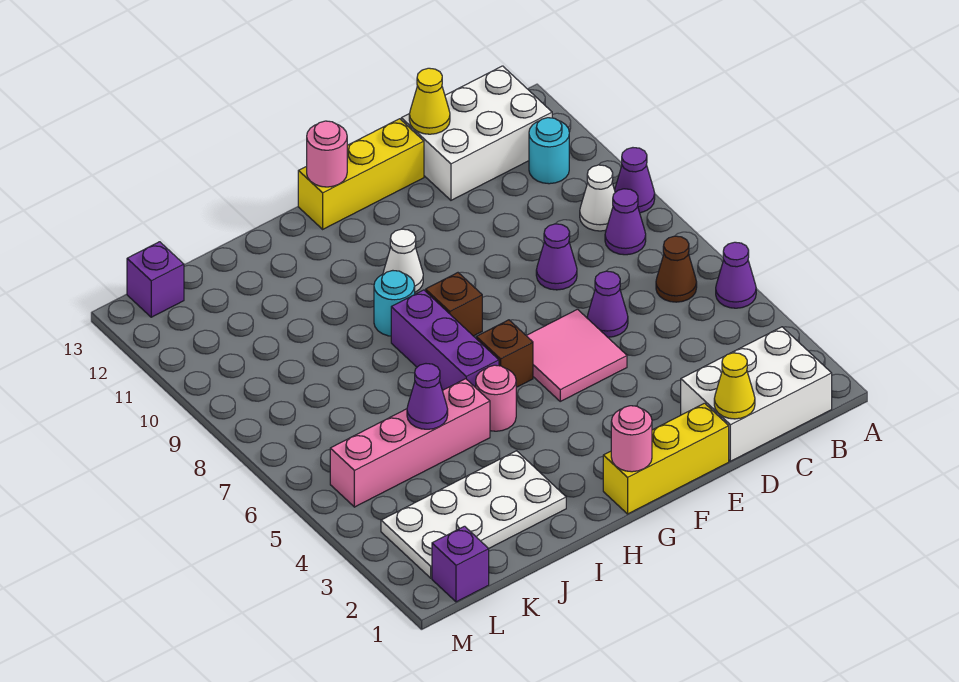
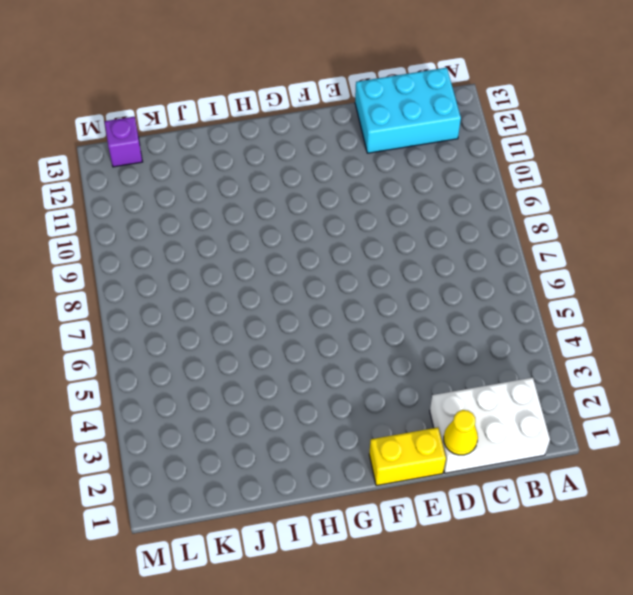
cyan brick B12:D13 level 1 -> white brick B12:D13 level 1
yellow brick E1:F1 level 1 -> yellow brick E1:G1 level 1
none -> purple cone A5 level 1
none -> purple cone A9 level 1
none -> brown cone B6 level 1

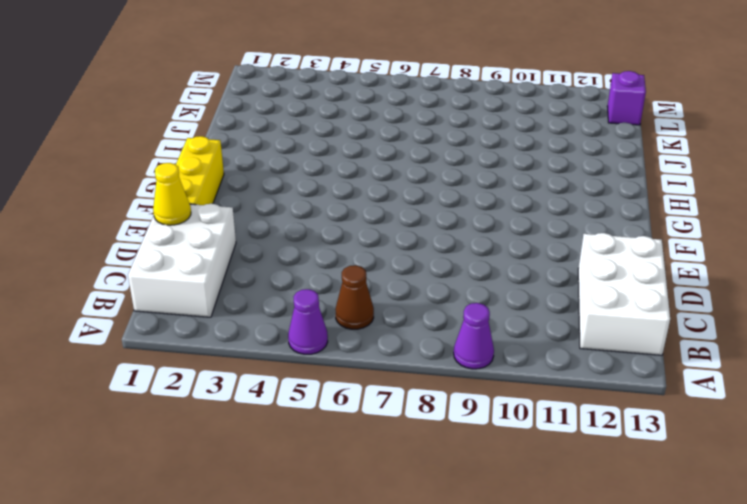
none -> purple cone B8 level 1
none -> white cone B9 level 1
none -> cyan round brick B11 level 1

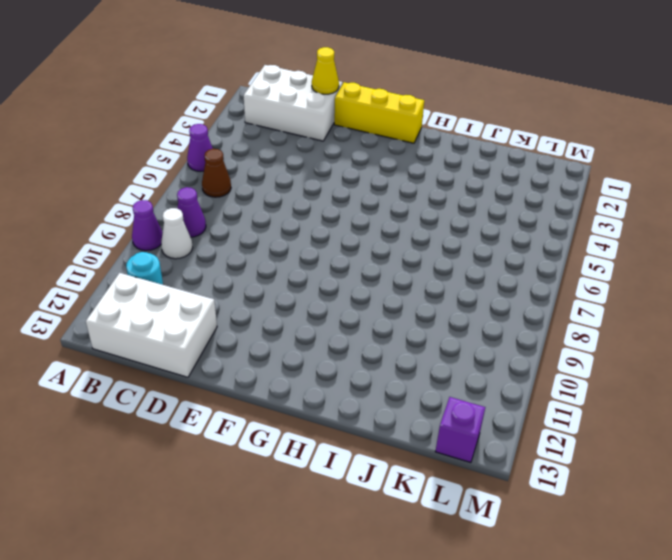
none -> purple cone D6 level 1
none -> purple cone D8 level 1
none -> pink tile E5:F6 level 1

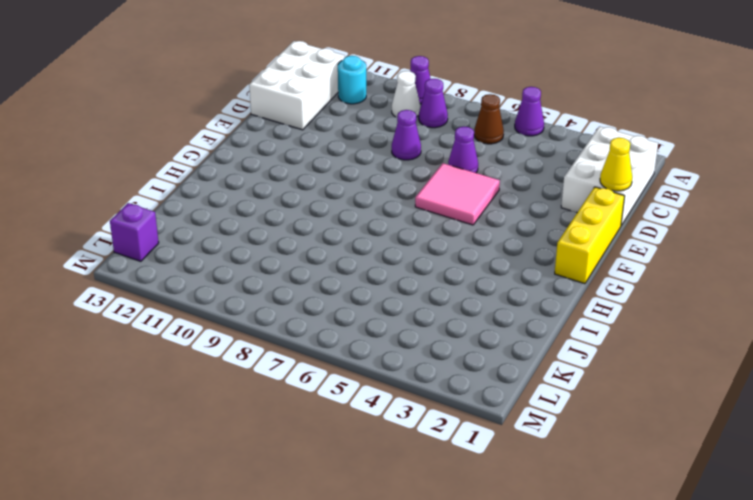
none -> yellow brick E13:G13 level 1
none -> brown brick G6 level 1
none -> brown brick G8 level 1

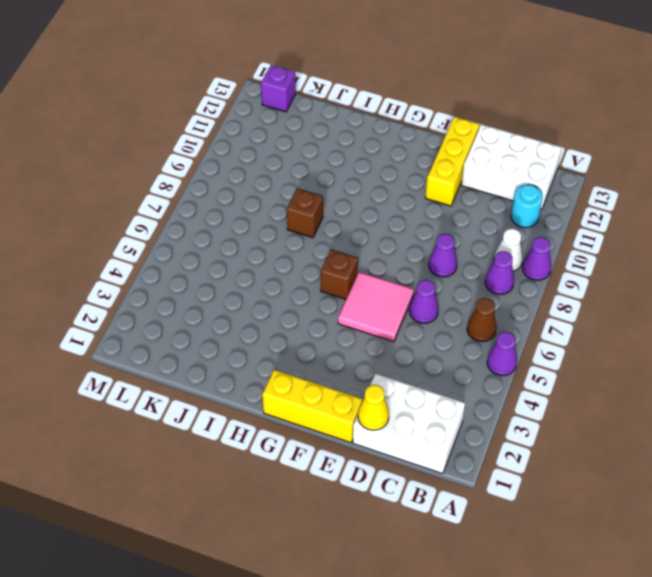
yellow brick E11:E13 level 1 -> yellow brick E13:G13 level 1
brown brick I8 level 1 -> brown brick G8 level 1
none -> white cone G10 level 1
none -> pink round brick H5 level 1
none -> purple brick H6:H8 level 1

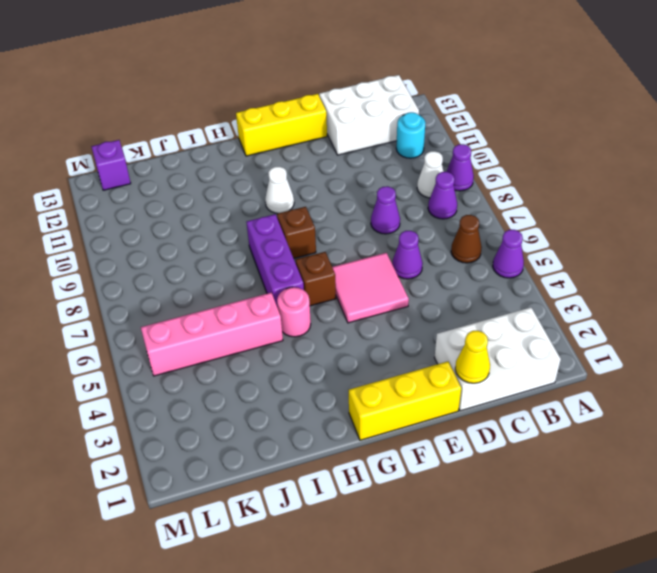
none -> cyan round brick H9 level 1
none -> white plate I2:L3 level 1
none -> purple brick L1 level 1

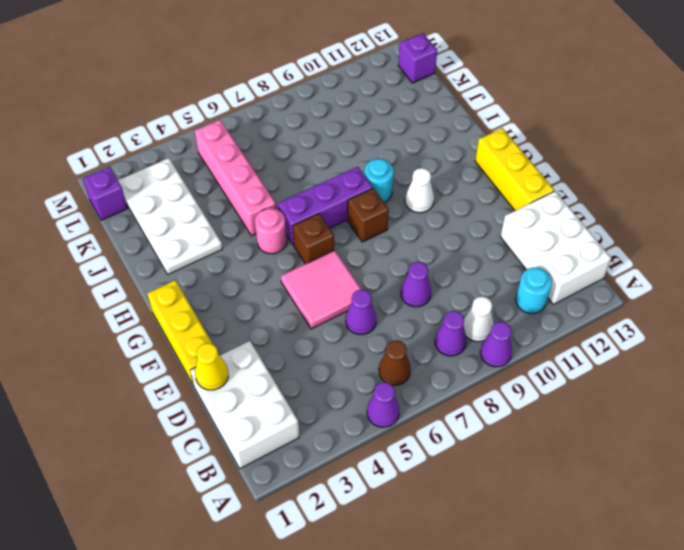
none -> yellow cone D13 level 2
none -> pink round brick G1 level 2
none -> pink round brick G13 level 2

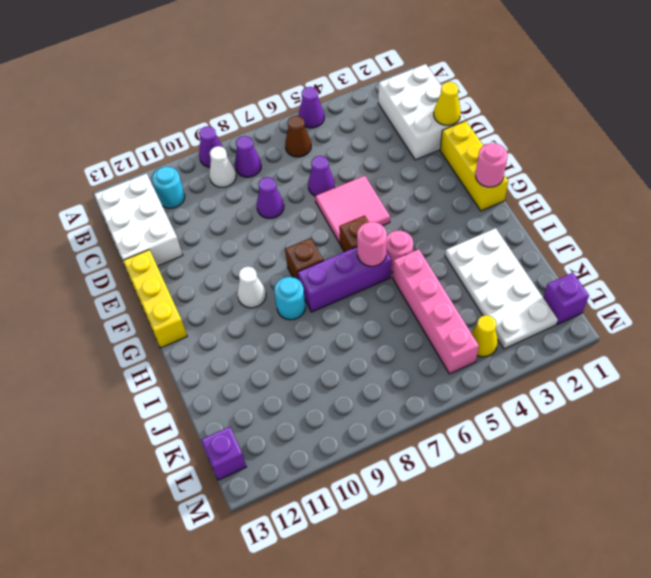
pink round brick H6 level 2 -> pink round brick G13 level 2
yellow cone L4 level 1 -> yellow cone D13 level 2
none -> purple cone J5 level 2

